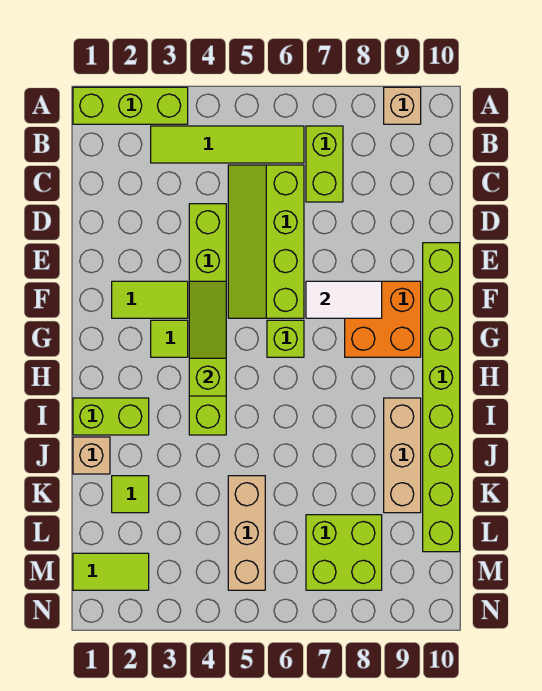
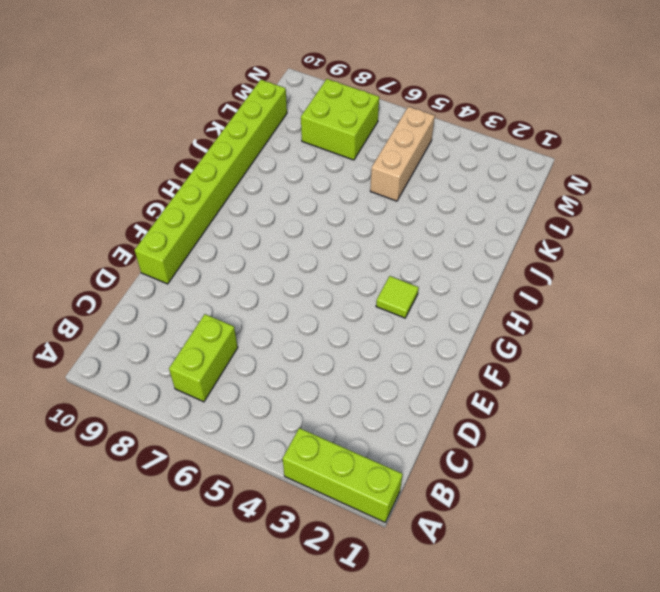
none -> tan brick A9 level 1
none -> lime tile B3:B6 level 1
none -> lime slope C5:F6 level 1 top 6

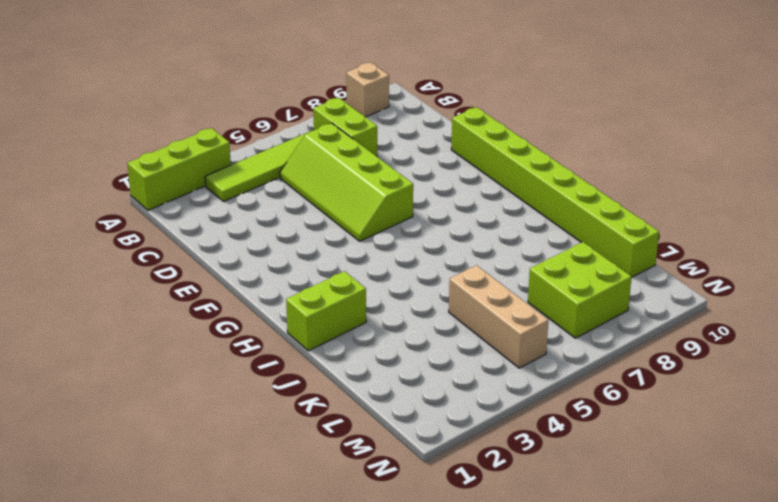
none -> lime brick D4:I4 level 1
none -> lime tile F2:F3 level 1
none -> orange brick F8:G9 level 1

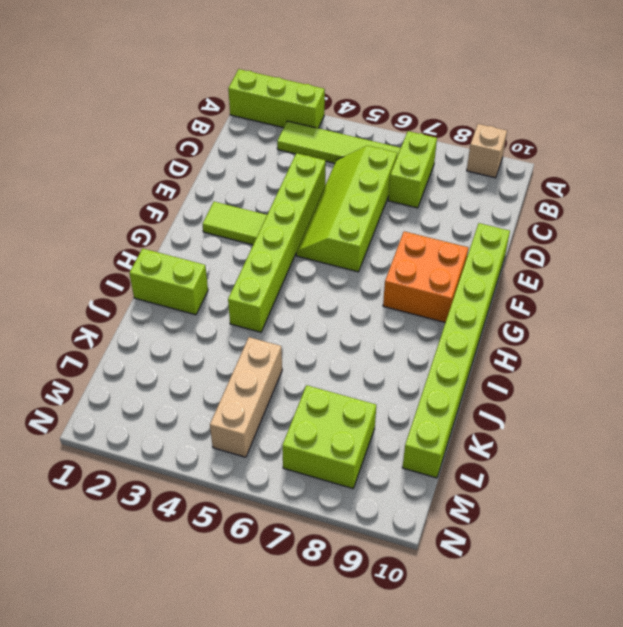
none -> lime tile G3 level 1
none -> lime brick G6 level 1
none -> tan brick I9:K9 level 1

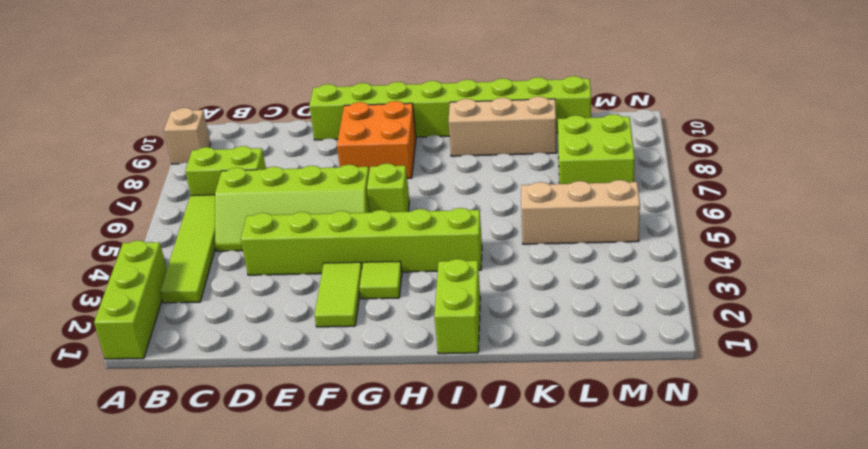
none -> tan brick J1 level 1
none -> lime tile K2 level 1
none -> lime tile M1:M2 level 1

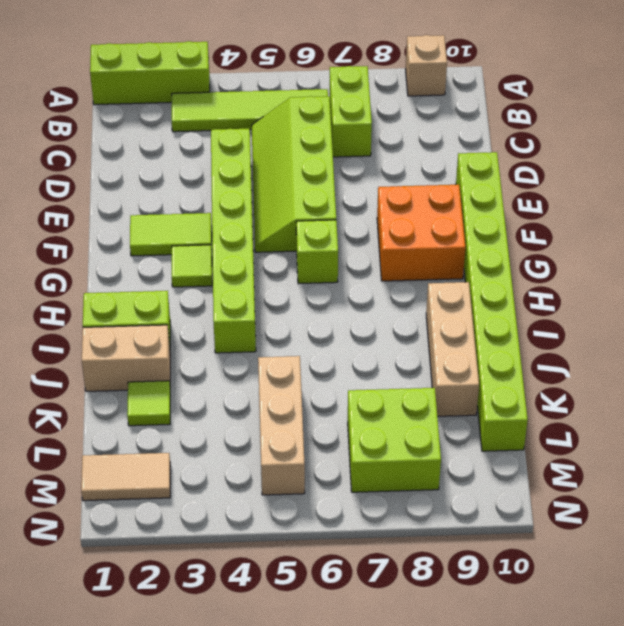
tan brick J1:J2 level 1 -> tan brick J1 level 1
tan tile M1:M2 level 1 -> lime tile M1:M2 level 1
none -> lime slope F4:H4 level 2 top H
none -> white tile F7:F8 level 2

